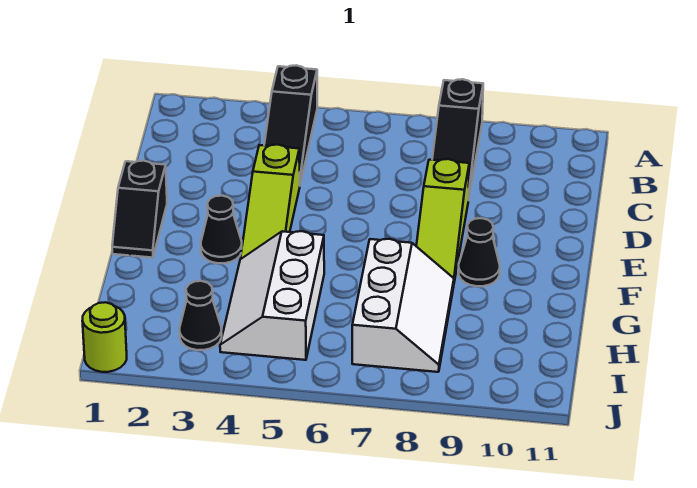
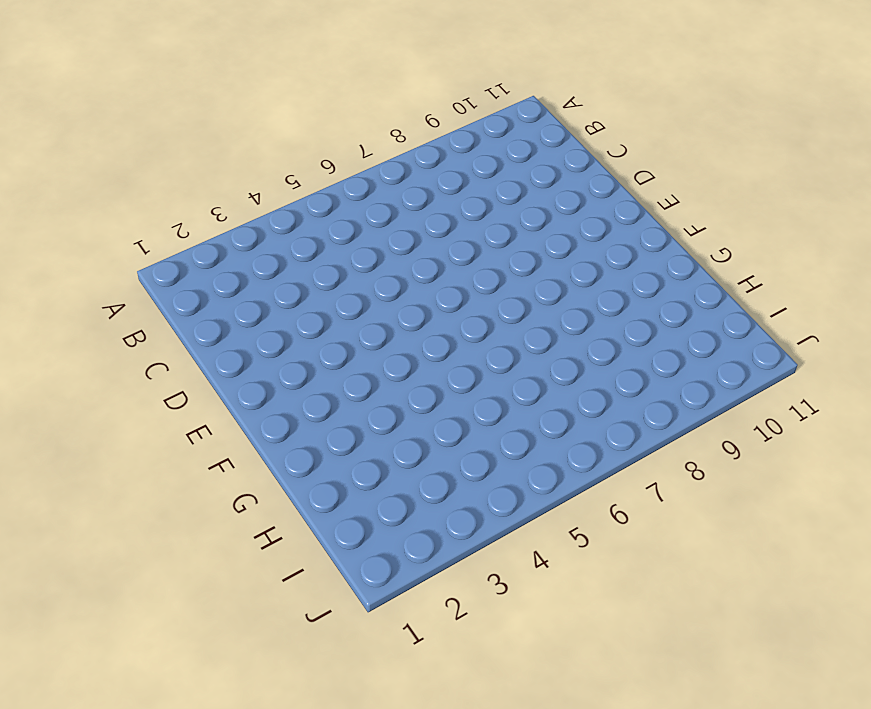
none -> black slope A4:C4 level 1 top A
none -> black slope A8:C8 level 1 top A

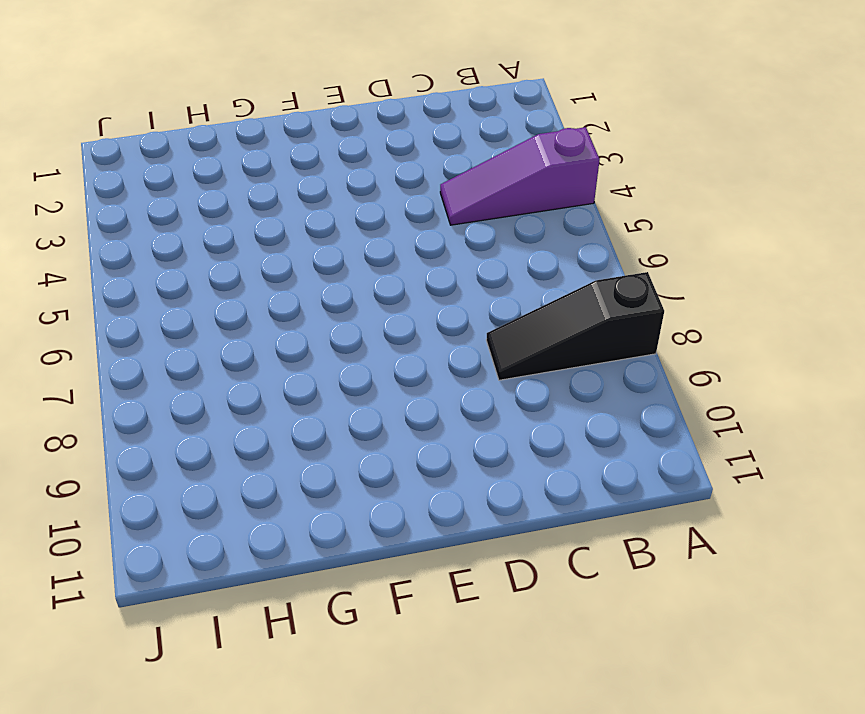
purple slope A4:C4 level 1 top A -> black slope A4:C4 level 1 top A
none -> lime slope D4:F4 level 1 top D
none -> lime slope D8:F8 level 1 top D

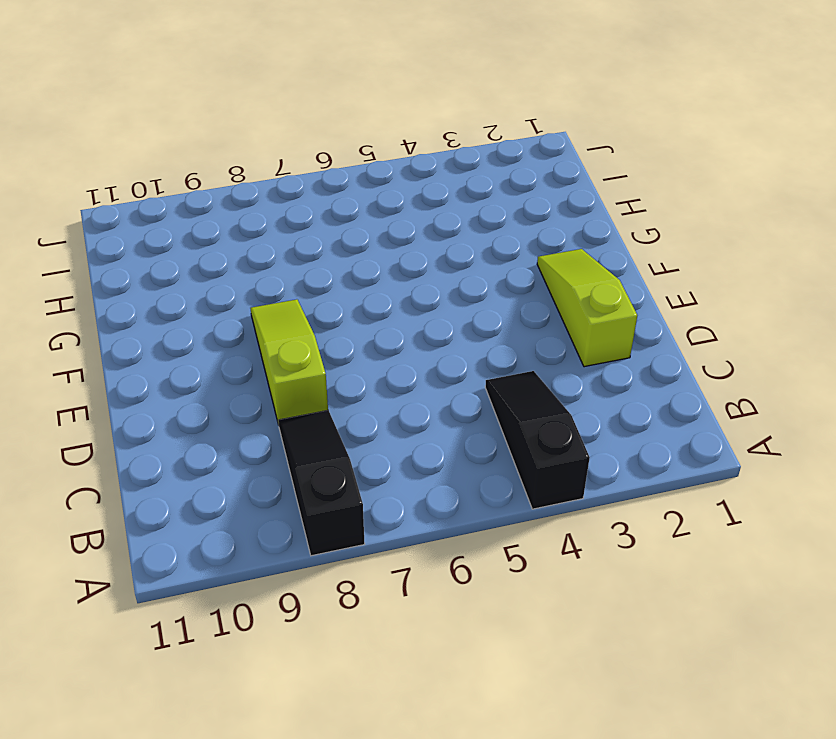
lime slope D2:F2 level 1 top D -> lime slope D4:F4 level 1 top D
none -> black slope E1:F1 level 1 top E
none -> black cone F3 level 1

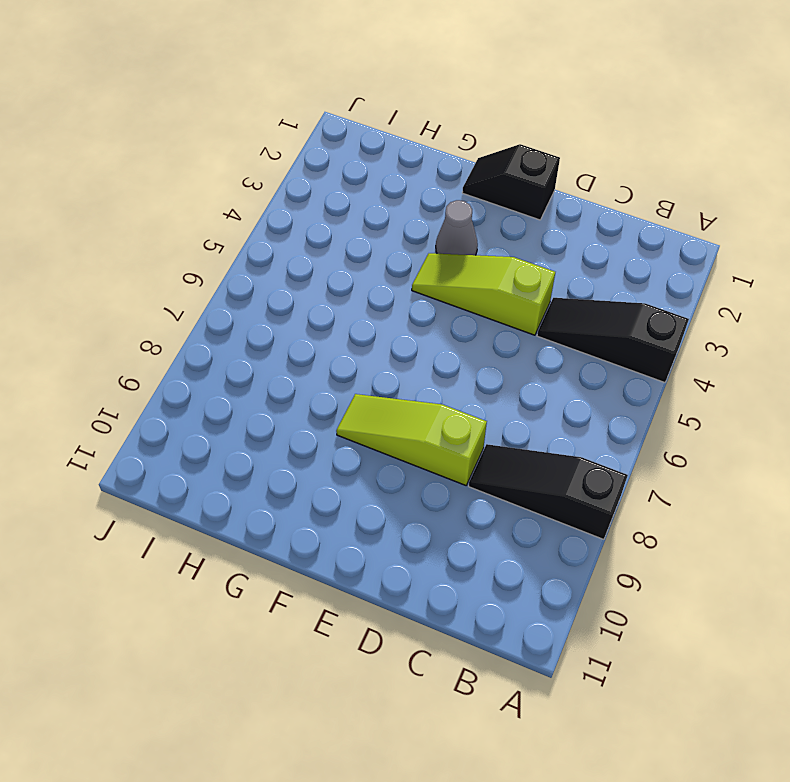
grey cone F3 level 1 -> black cone F3 level 1
none -> black cone F9 level 1
none -> white slope G4:I5 level 1 top 5

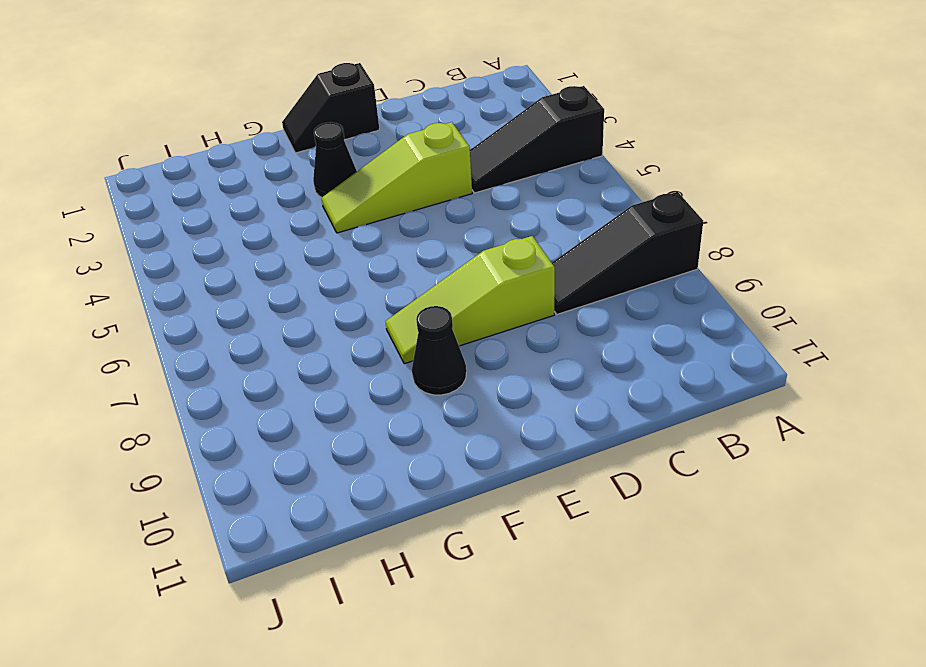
none -> white slope G4:I5 level 1 top 5
none -> white slope G7:I8 level 1 top 7

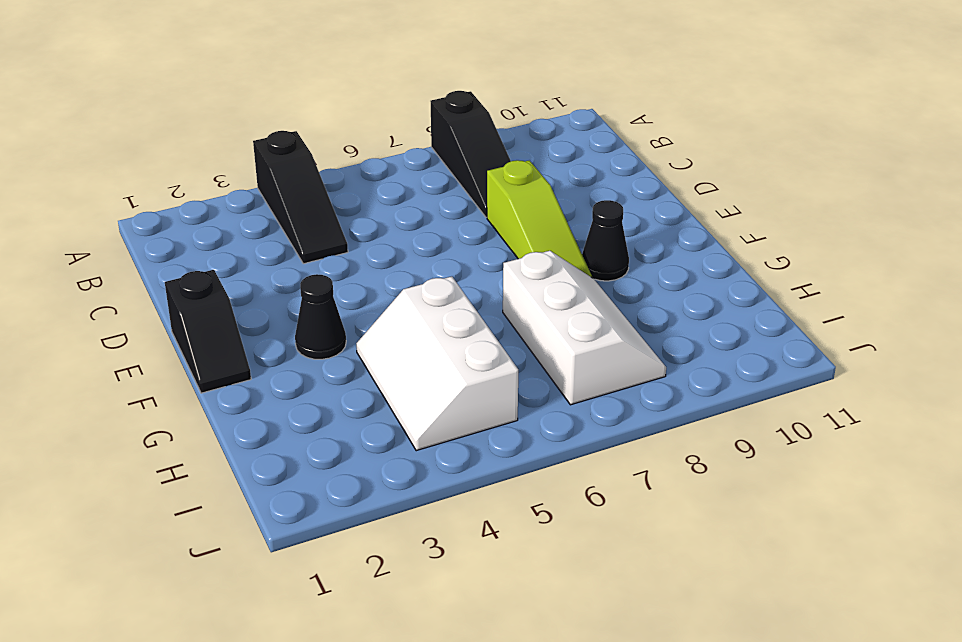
none -> lime slope D4:F4 level 1 top D
none -> black cone I3 level 1

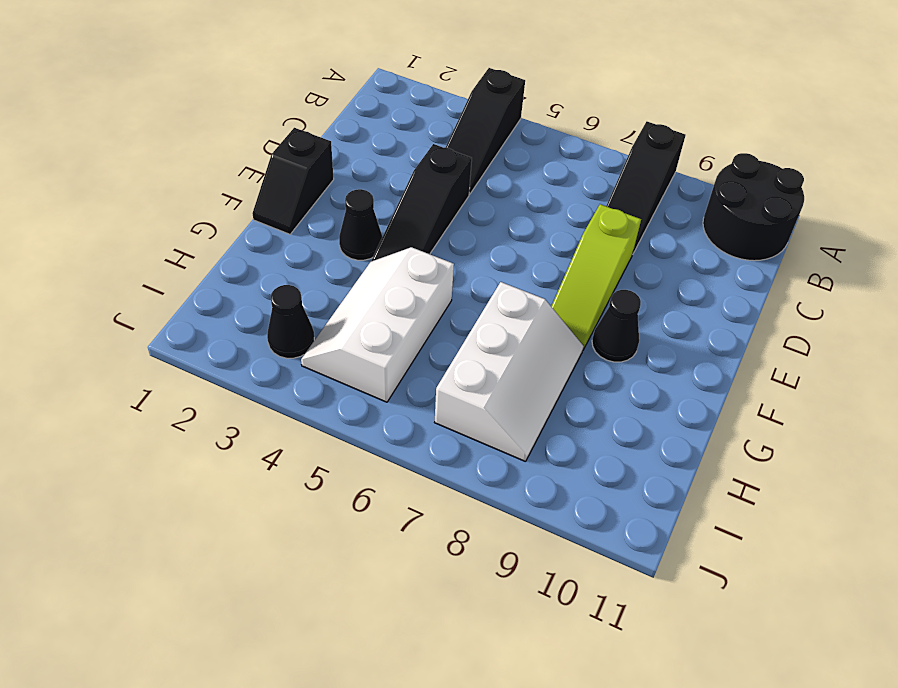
black round brick A10:B11 level 1 -> none
black slope D4:F4 level 1 top D -> lime slope D4:F4 level 1 top D
none -> lime round brick J1 level 1

